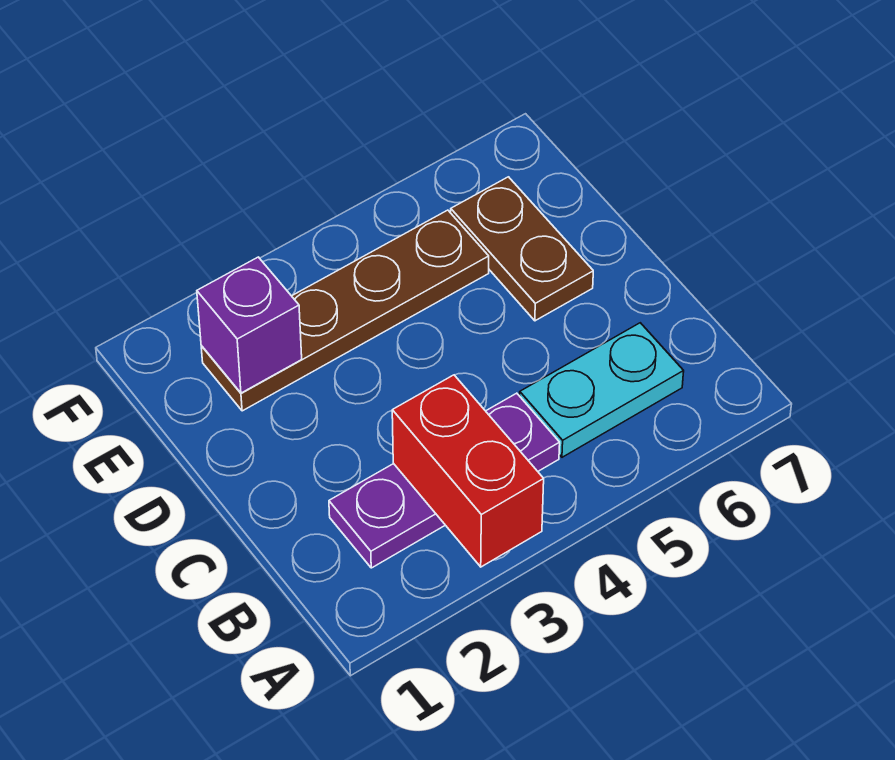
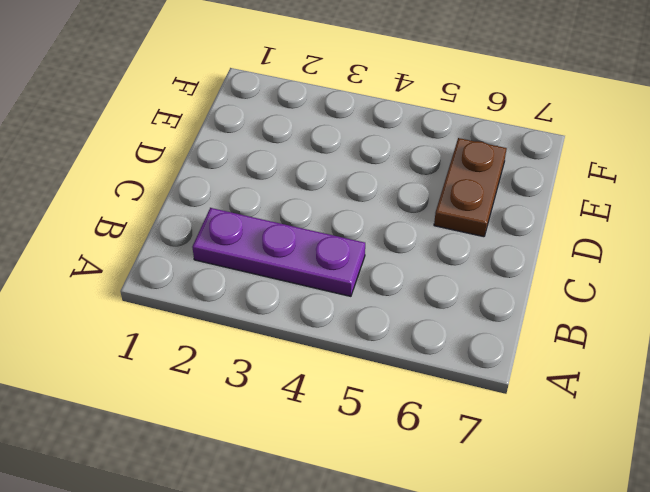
none -> cyan plate B5:B6 level 1
none -> brown plate E2:E5 level 1

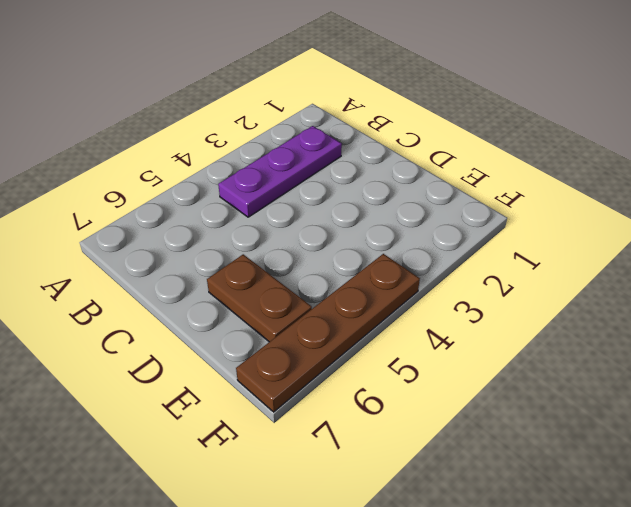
brown plate F4:F7 level 1 -> brown plate E2:E5 level 1
none -> cyan plate B5:B6 level 1
none -> red brick A3:B3 level 2

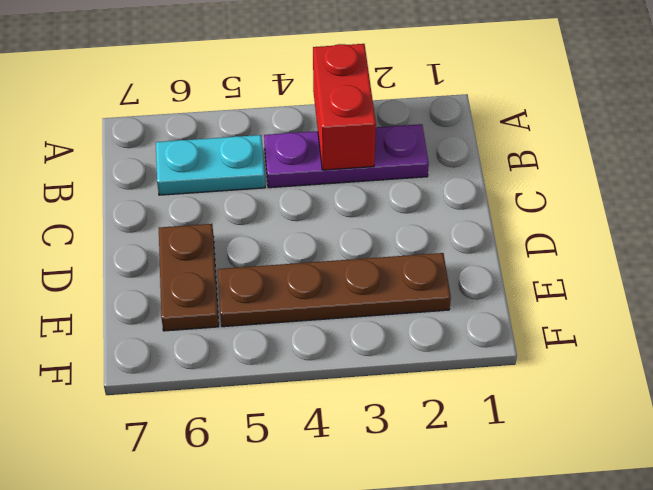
none -> purple brick E2 level 2

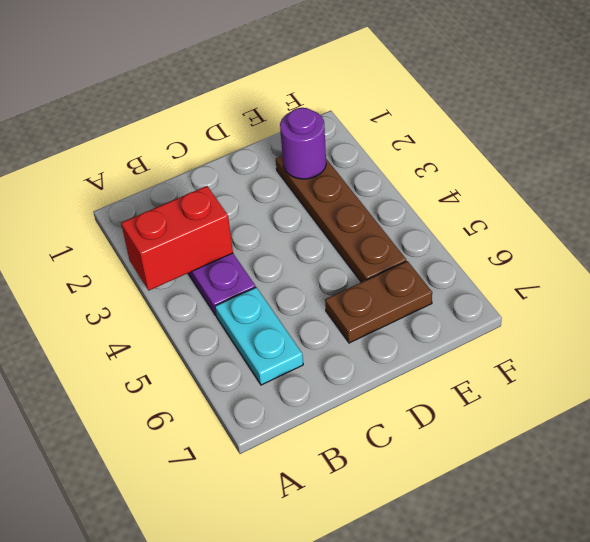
purple round brick E2 level 2 -> purple brick E2 level 2

